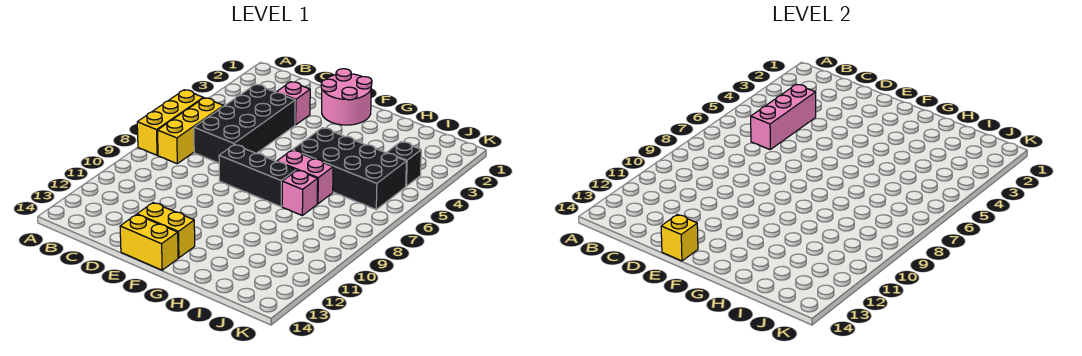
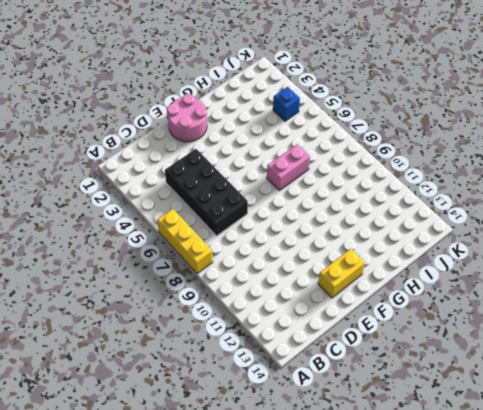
blue brick J4 level 1 -> black brick J4 level 1
none -> yellow brick B6:B8 level 1
none -> pink brick D3 level 1
none -> black brick E8:G8 level 1

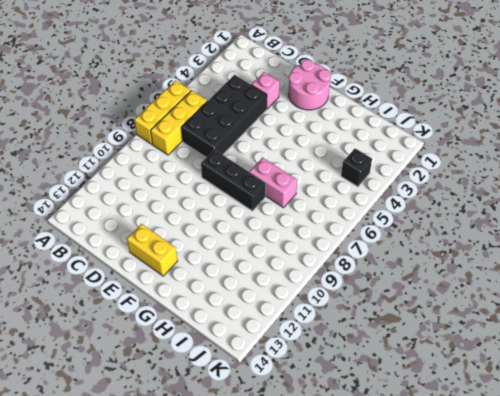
none -> yellow brick E14:F14 level 1
none -> black brick G5:J6 level 1
none -> pink brick H8 level 1

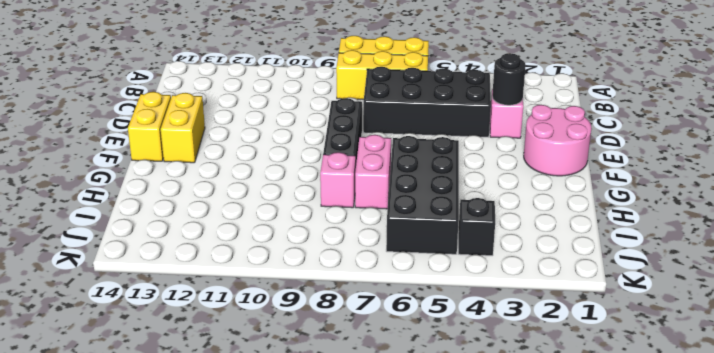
black round brick D3 level 2 -> none
none -> pink brick C4:C6 level 2
none -> yellow brick E14 level 2

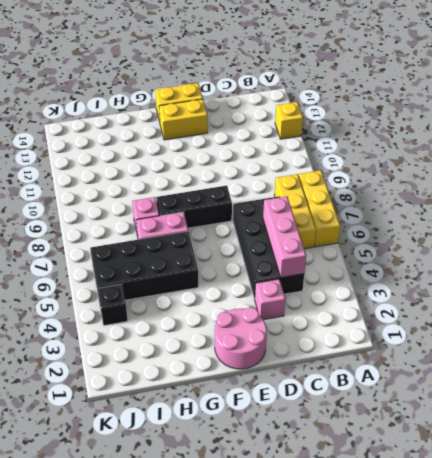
yellow brick A12 level 1 -> yellow brick E14 level 2

